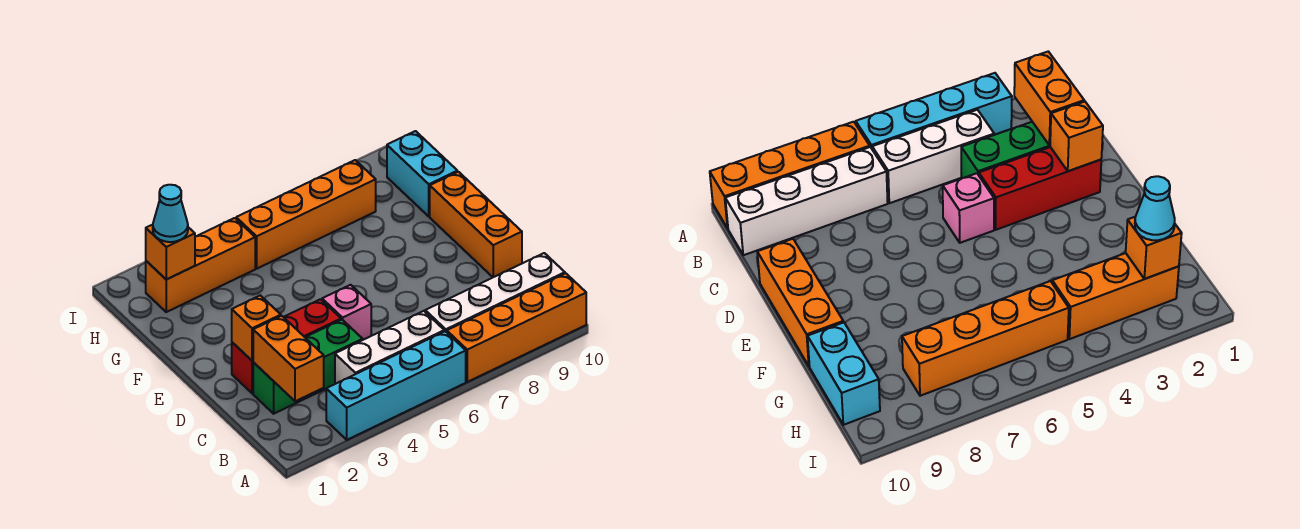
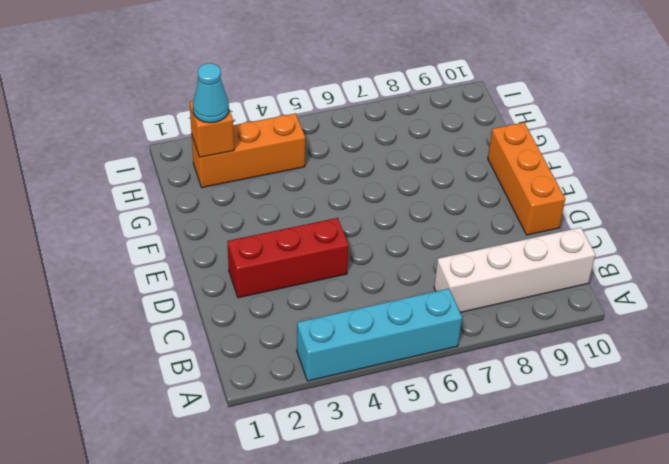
none -> orange brick A7:A10 level 1
none -> white brick B4:B6 level 1
none -> green brick C2:C4 level 1

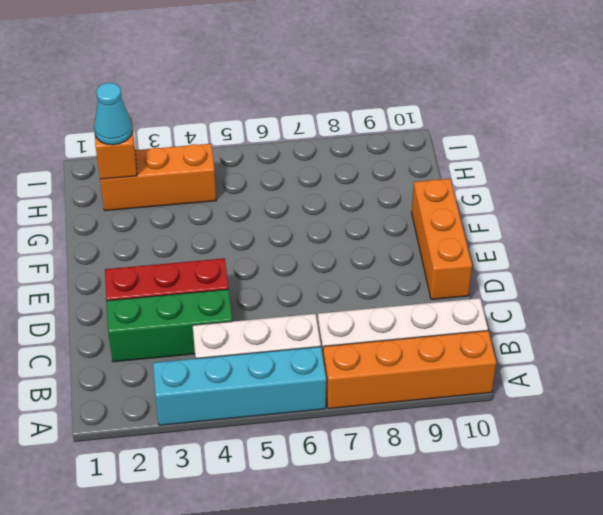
none -> pink brick D5 level 1
none -> cyan brick G10:H10 level 1
none -> orange brick H5:H8 level 1

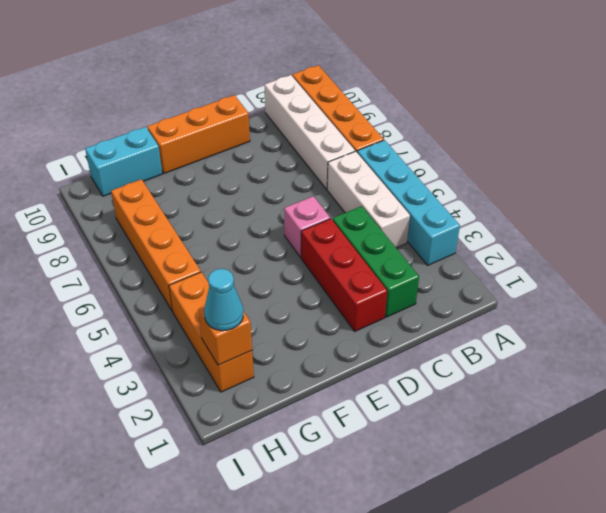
none -> orange brick B2:C2 level 2
none -> orange brick D2 level 2

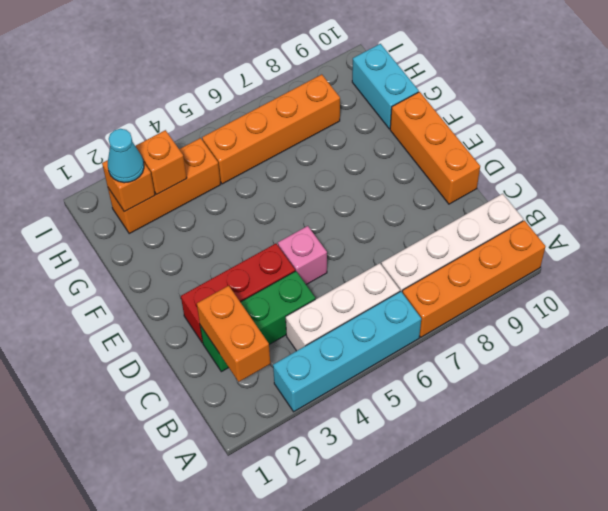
orange brick H3 level 2 -> orange brick D2 level 2

